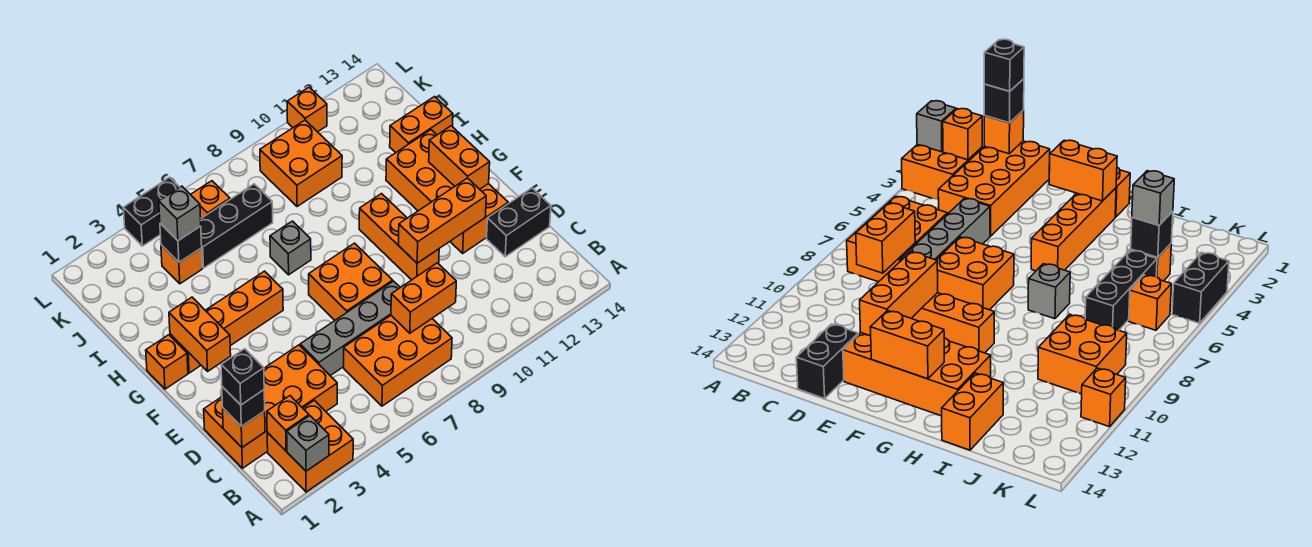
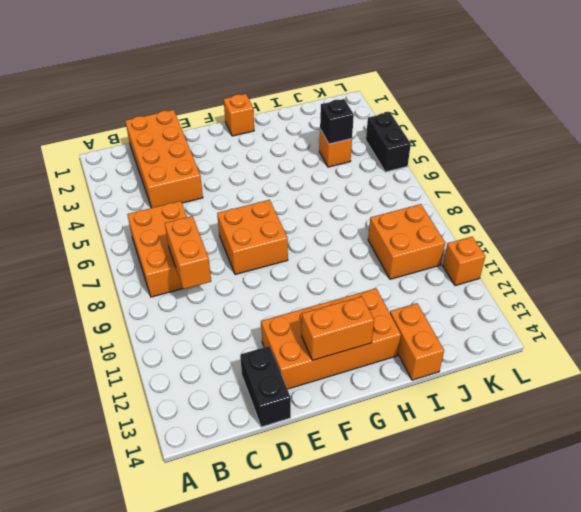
none -> orange brick A2:B3 level 1
none -> grey brick D5:D8 level 1
none -> orange brick E10:G10 level 1

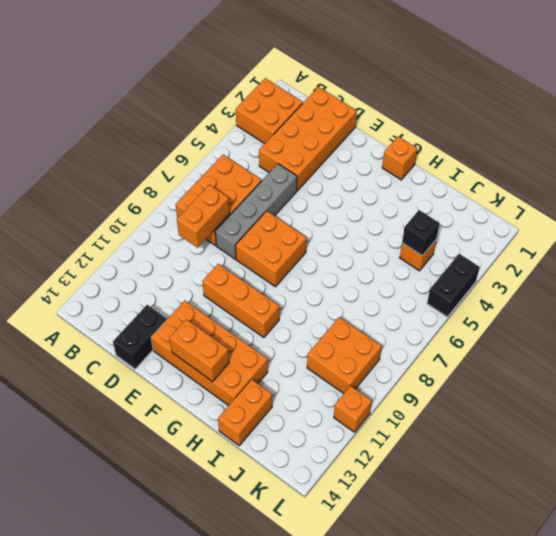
none -> orange brick G2:G5 level 1
none -> grey brick H7 level 1
none -> black brick J5:J7 level 1

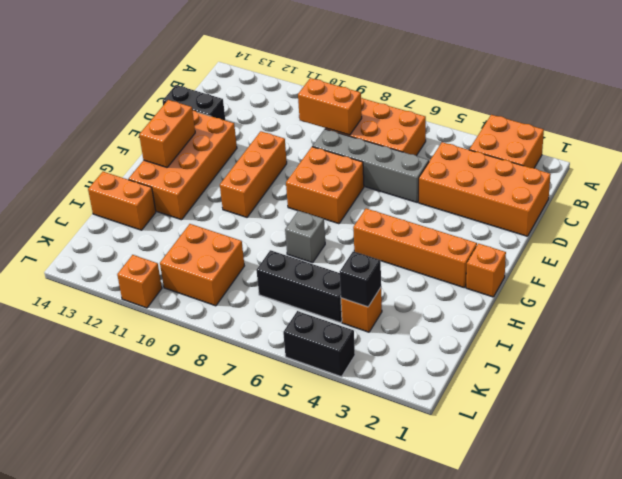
none -> orange brick K6 level 1
none -> grey brick A2 level 2
none -> orange brick B2 level 2

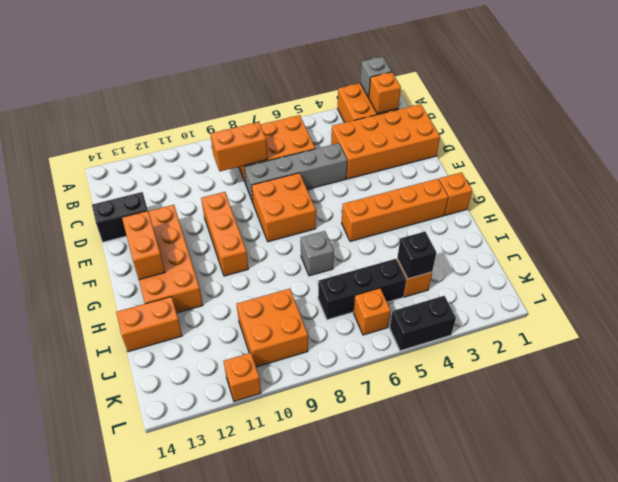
none -> orange brick C1 level 2
none -> orange brick E10:E12 level 2
none -> orange brick F2:G2 level 2

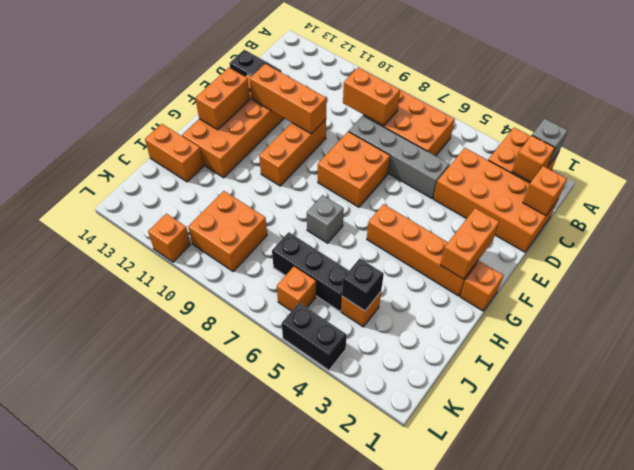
none -> black brick C1 level 3
none -> grey brick J4 level 3
none -> black brick C1 level 4

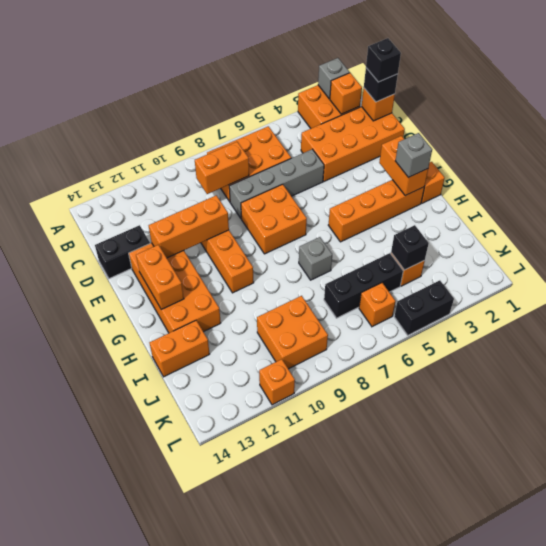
grey brick G2 level 3 -> grey brick J4 level 3

